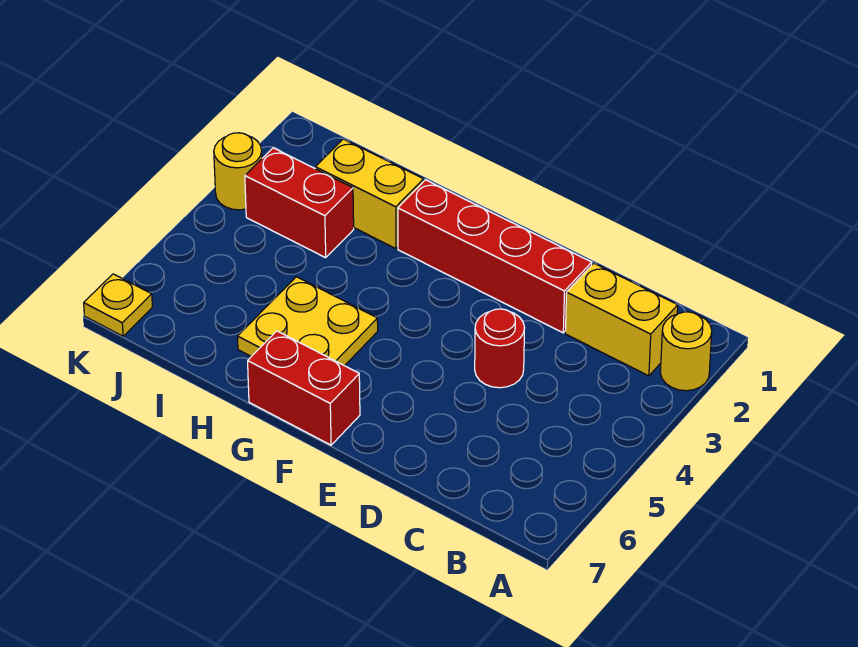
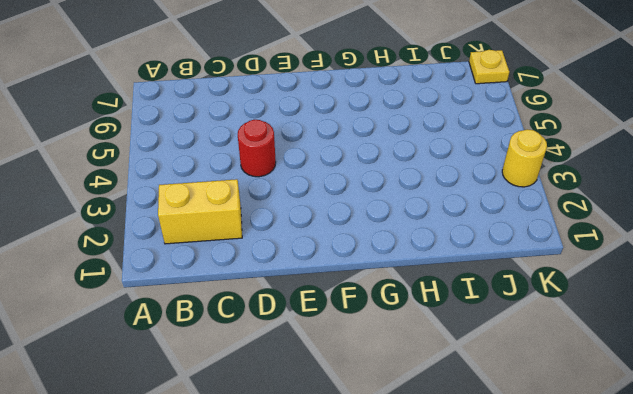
none -> yellow round brick A2 level 1
none -> red brick D2:G2 level 1

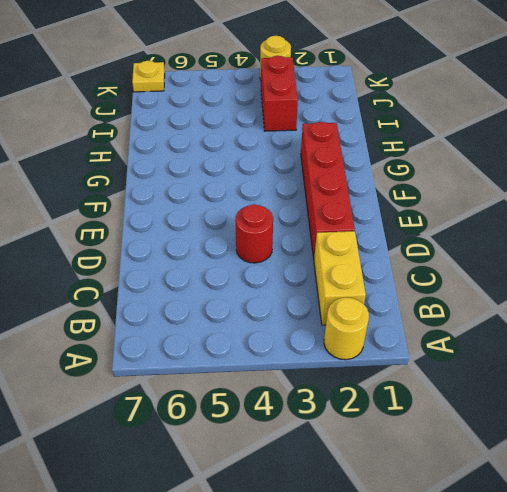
none -> red brick F7:G7 level 1
none -> yellow plate G5:H6 level 1

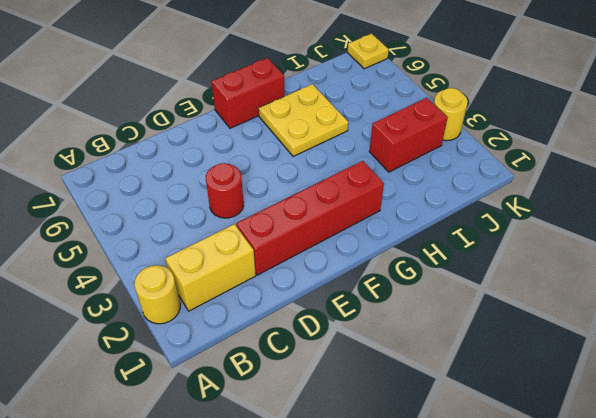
none -> yellow brick H2:I2 level 1

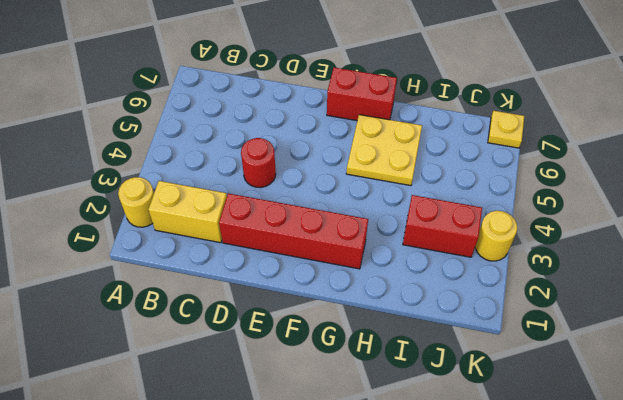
none -> yellow brick H2:I2 level 1

